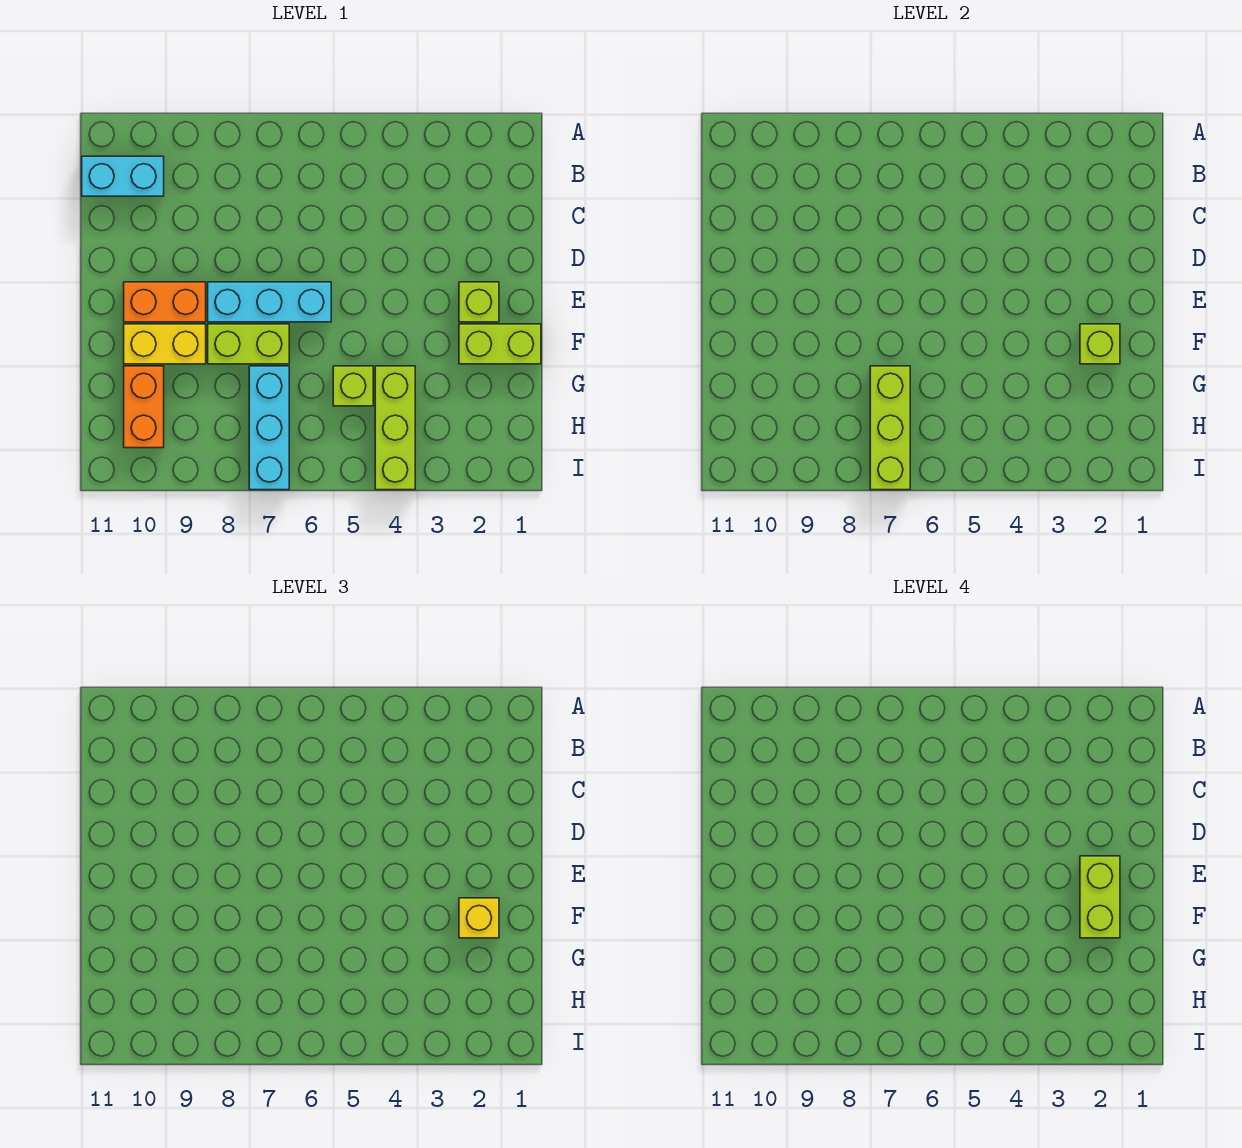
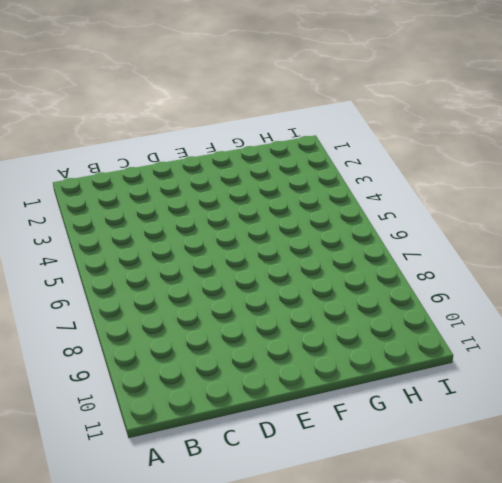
none -> cyan brick B10:B11 level 1
none -> lime brick E2 level 1
none -> cyan brick E6:E8 level 1

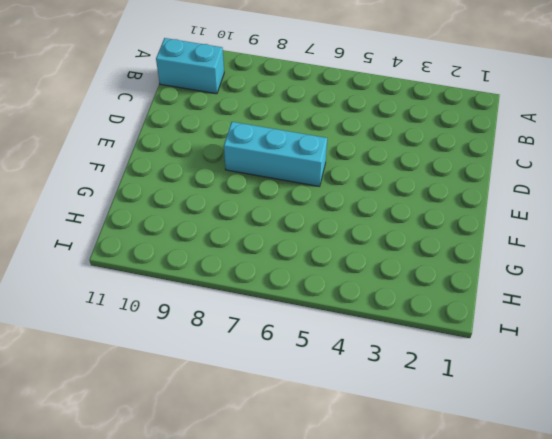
none -> lime brick E2 level 1
none -> orange brick E9:E10 level 1
none -> lime brick F1:F2 level 1

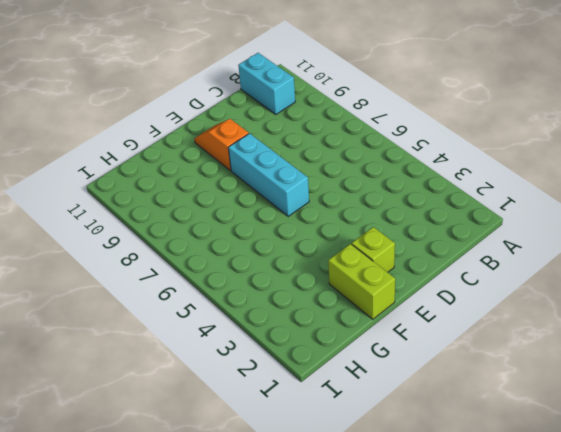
orange slope E9:E10 level 1 top 9 -> orange brick E9:E10 level 1
none -> lime brick F7:F8 level 1
none -> yellow brick F9:F10 level 1
none -> lime brick G4:I4 level 1

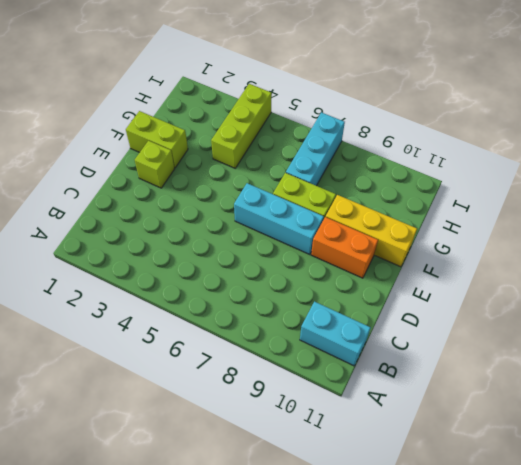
yellow brick F9:F11 level 1 -> yellow brick F9:F10 level 1
none -> lime brick G5 level 1
none -> orange brick G10:H10 level 1
none -> lime brick F2 level 2

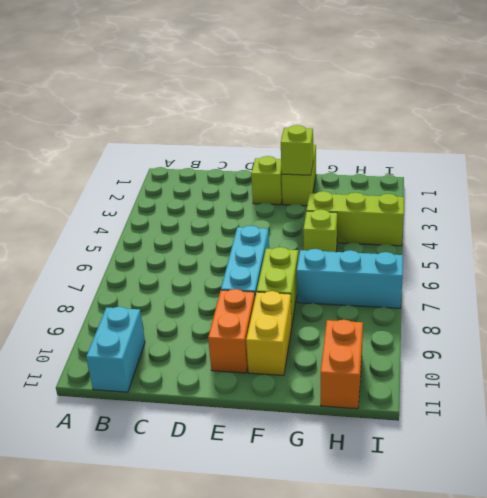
orange brick H10:H11 level 1 -> orange brick G10:H10 level 1
none -> lime brick G7:I7 level 2
none -> yellow brick F2 level 3
none -> lime brick E2:F2 level 4

